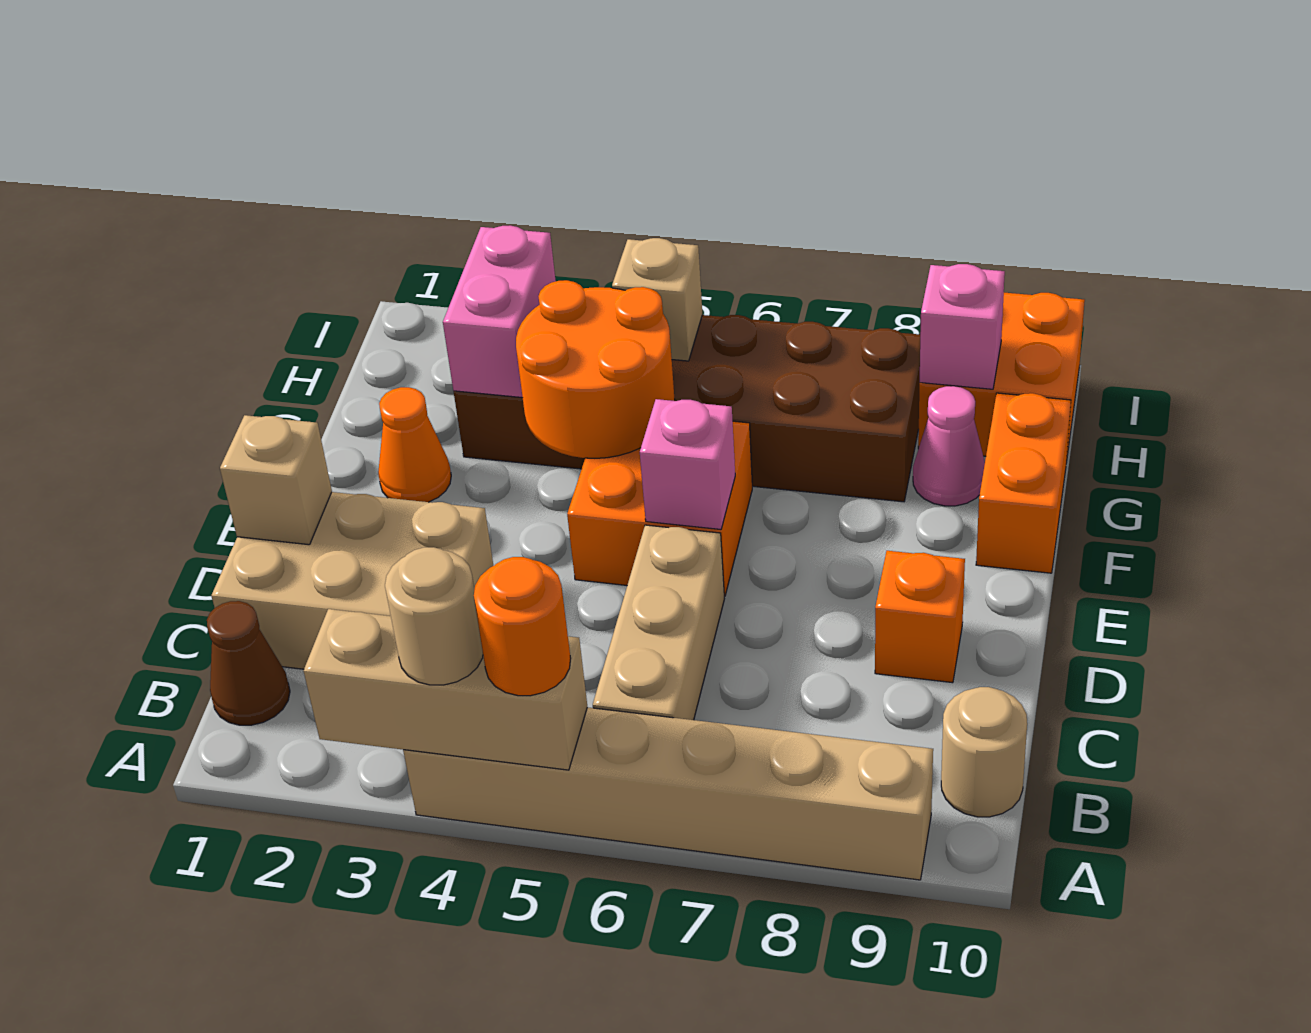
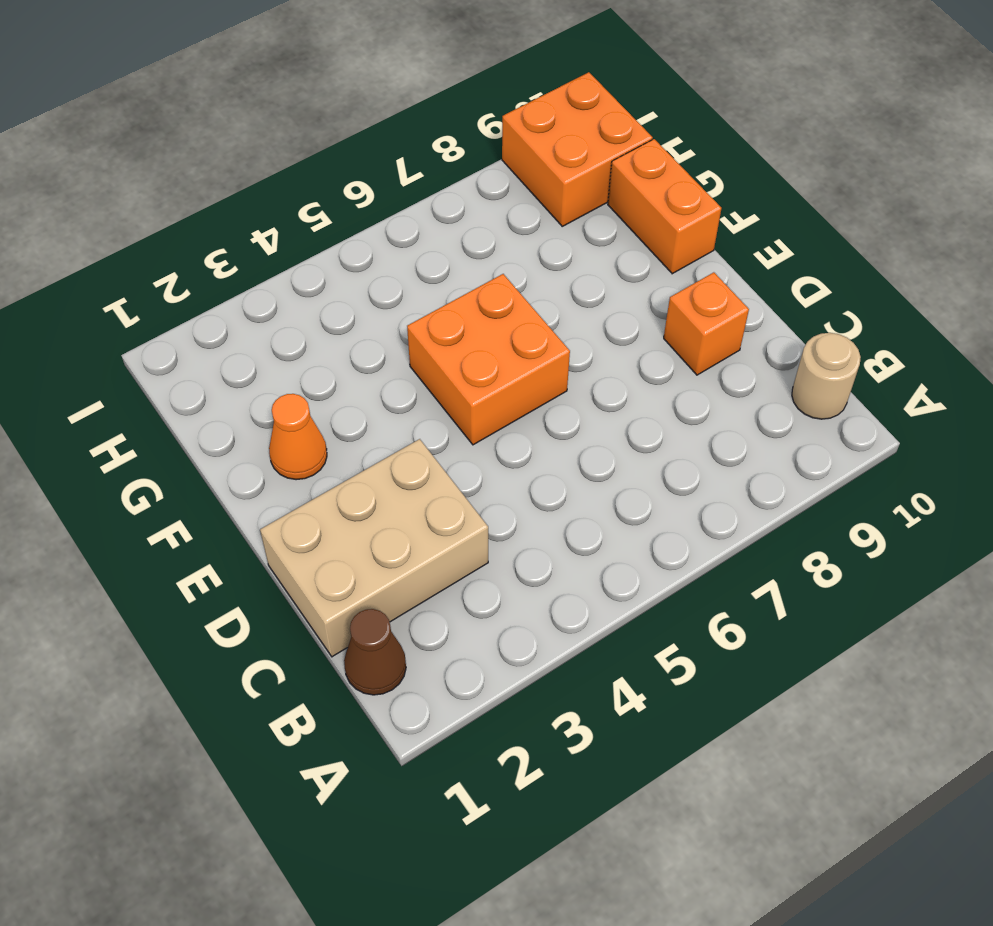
none -> tan brick A4:A9 level 1
none -> tan brick B6:D6 level 1
none -> brown brick G3:H8 level 1

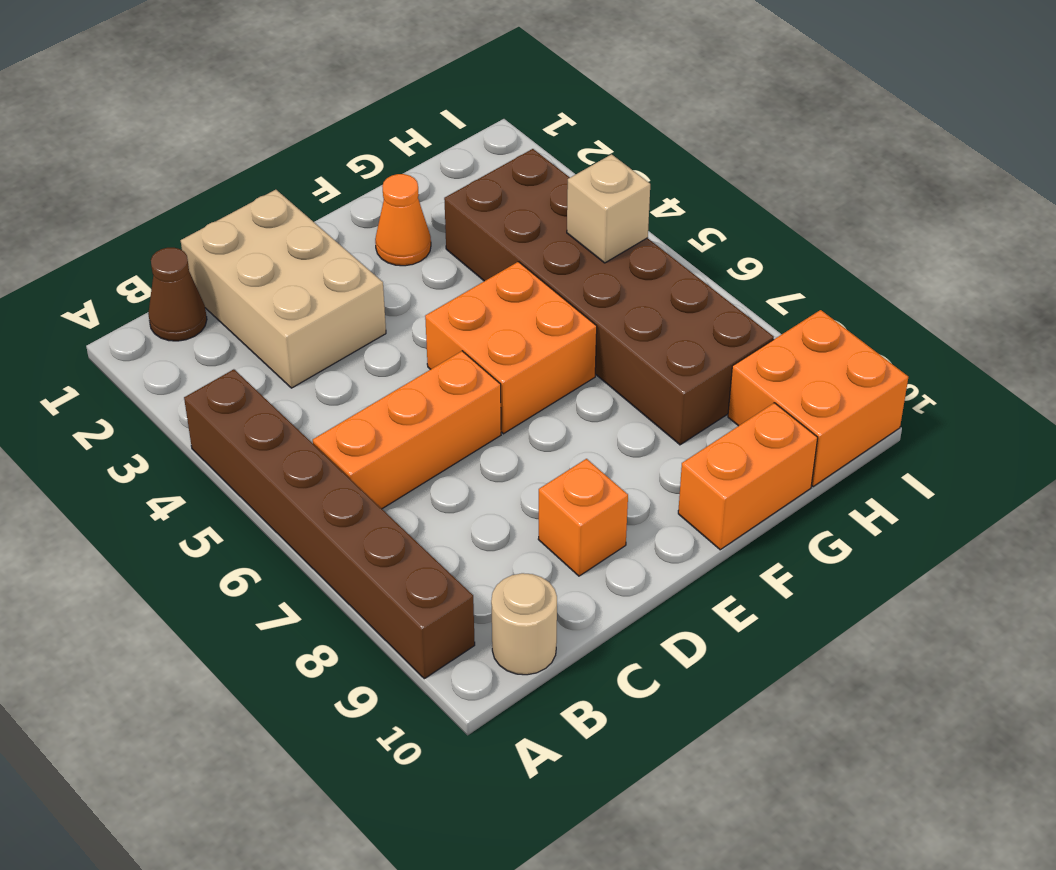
brown brick A4:A9 level 1 -> tan brick A4:A9 level 1
orange brick B6:D6 level 1 -> tan brick B6:D6 level 1
none -> pink cone G9 level 1
none -> tan brick A3:A5 level 2
none -> tan brick D1 level 2

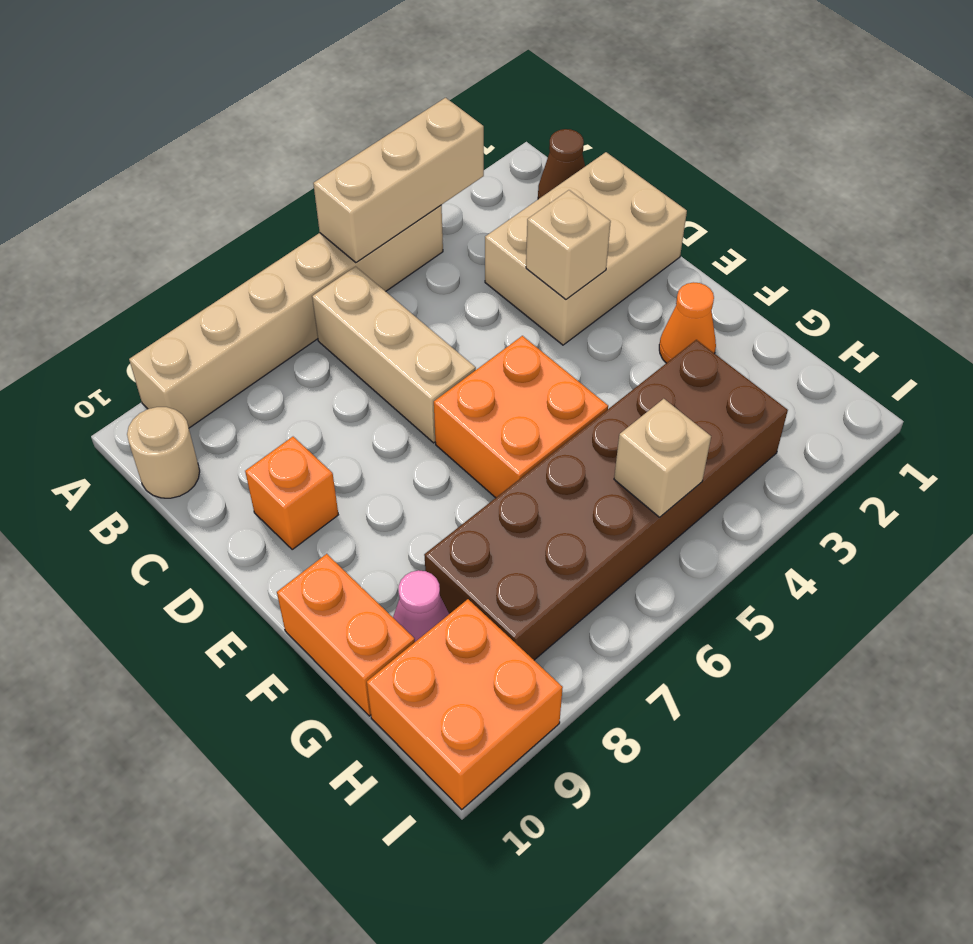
tan brick D3 level 2 -> tan brick D1 level 2
none -> pink brick E6 level 2
none -> orange round brick F4:G5 level 2
none -> pink brick G3:H3 level 2

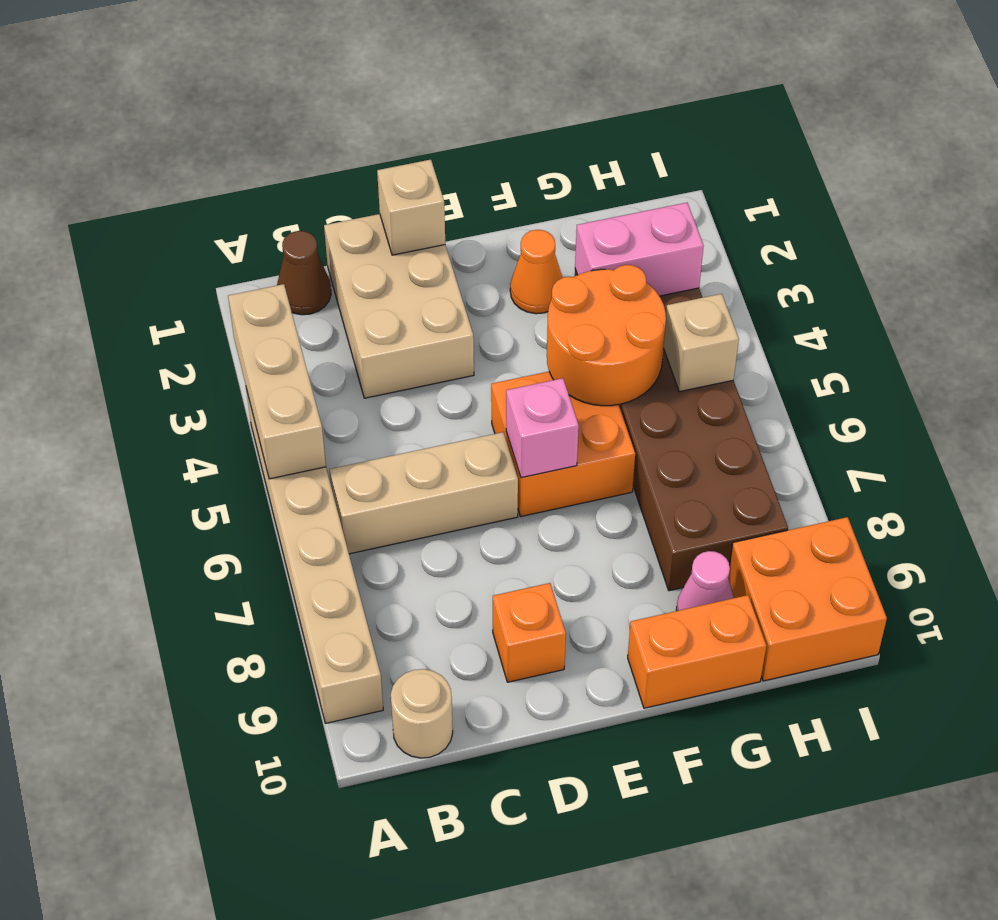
none -> pink brick H9 level 2
none -> tan round brick A4 level 3
none -> orange round brick A5 level 3

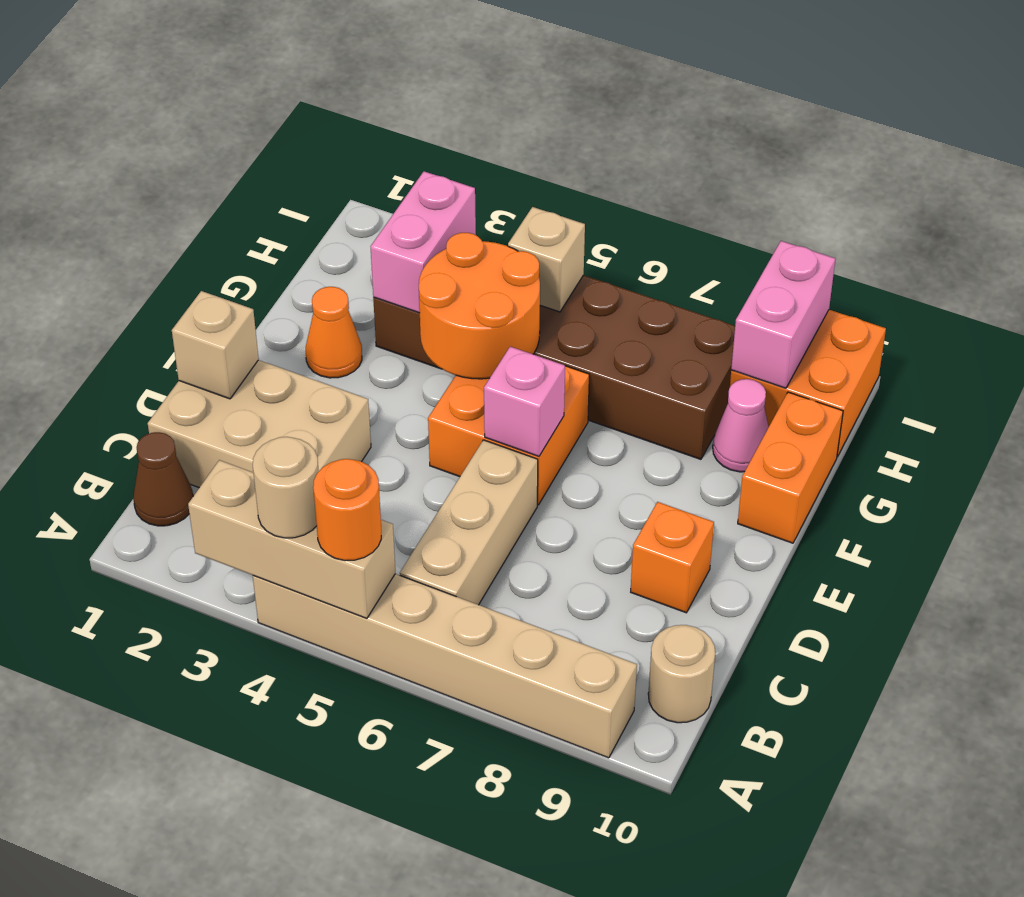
pink brick H9:I9 level 2 -> pink brick H9 level 2

